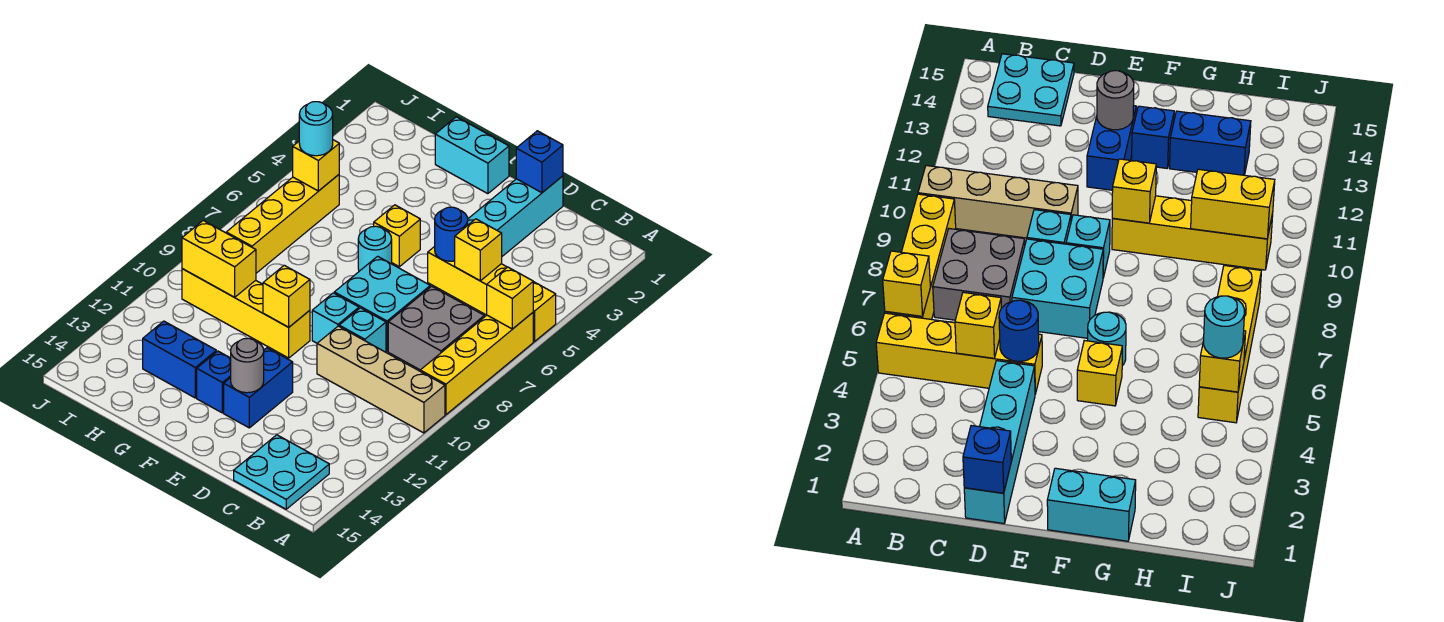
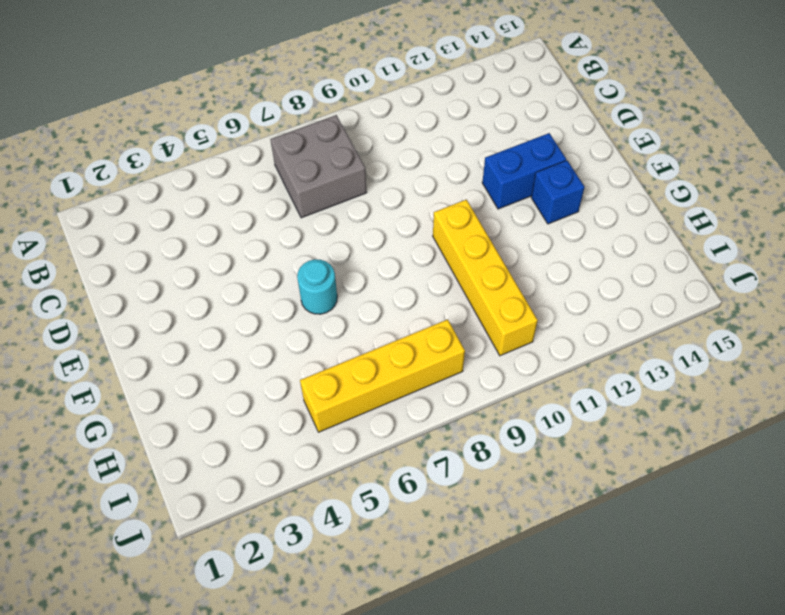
none -> yellow brick A5:D5 level 1
none -> yellow brick A6:A9 level 1
none -> tan brick A10:D10 level 1

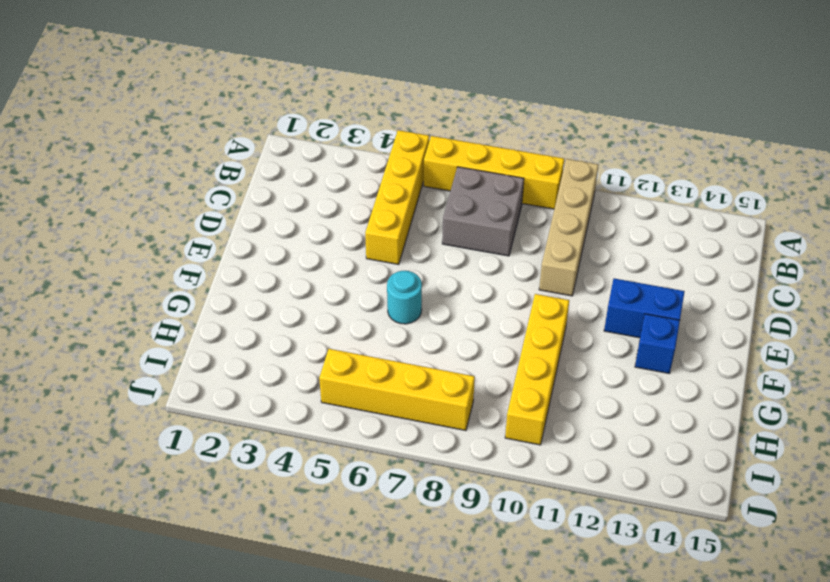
none -> cyan plate B14:C15 level 1
none -> cyan brick D1:D4 level 1
none -> cyan brick D7:E8 level 1

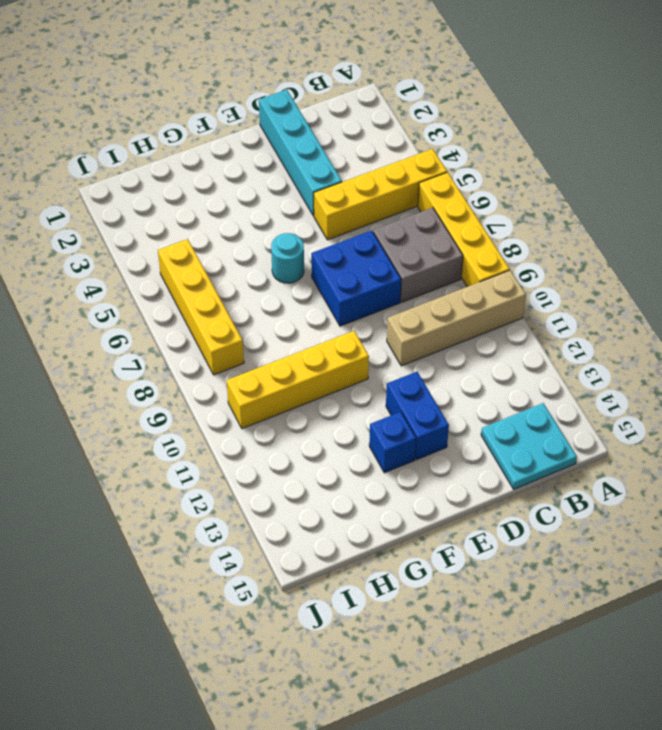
blue brick D7:E8 level 1 -> cyan brick D7:E8 level 1
none -> cyan brick D9 level 1
none -> cyan brick E9 level 1
none -> cyan brick F1:G1 level 1

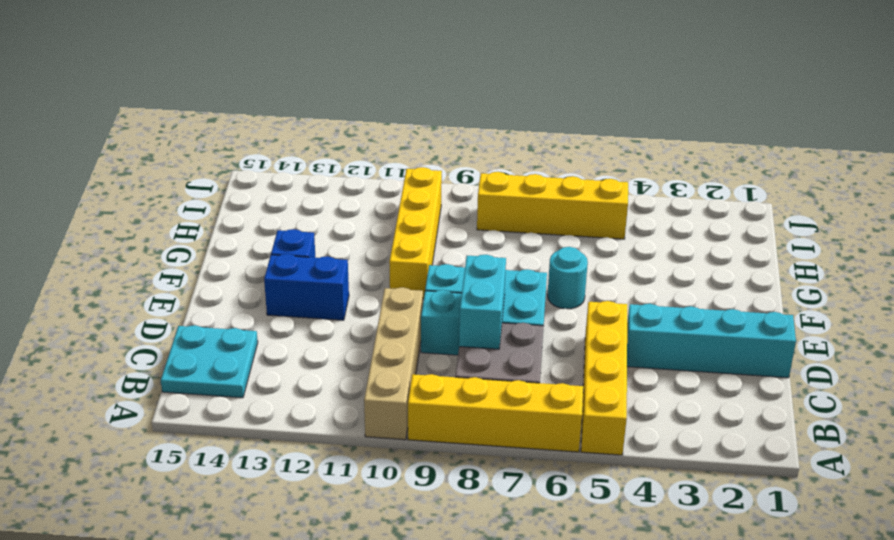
cyan brick C8:D8 level 2 -> cyan brick F1:G1 level 1
none -> yellow brick F5 level 1
none -> blue brick G13:H13 level 1
none -> yellow brick A6 level 2

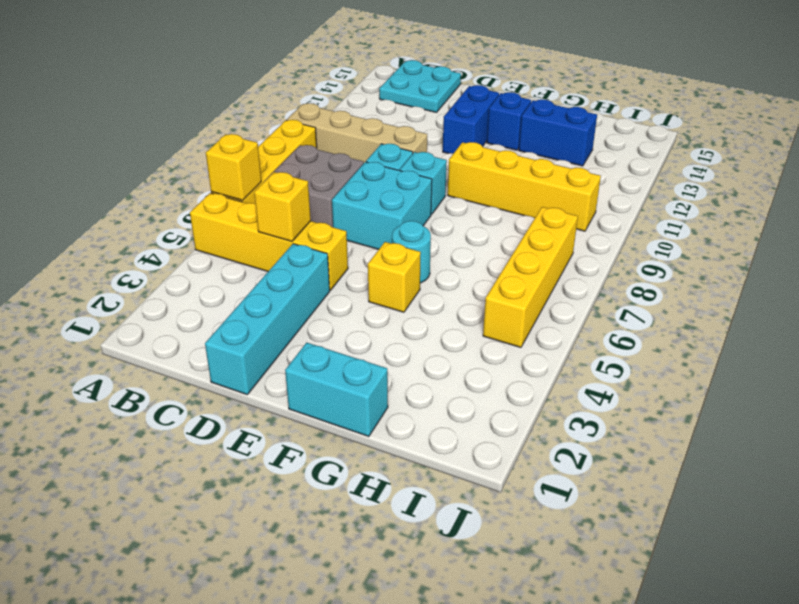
none -> blue brick D1 level 2
none -> blue round brick D5 level 2
none -> grey round brick E13 level 2

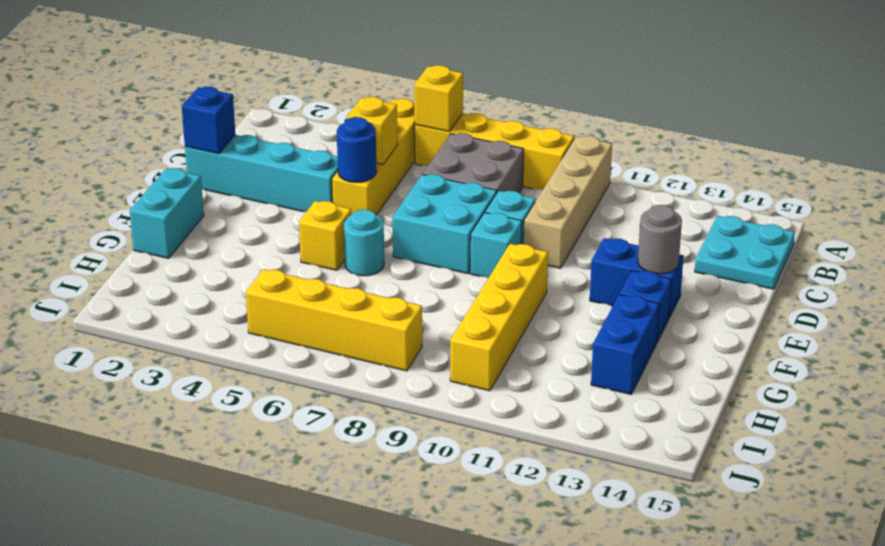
none -> yellow brick F10 level 2
none -> yellow brick H10:I10 level 2
none -> yellow brick I5 level 2

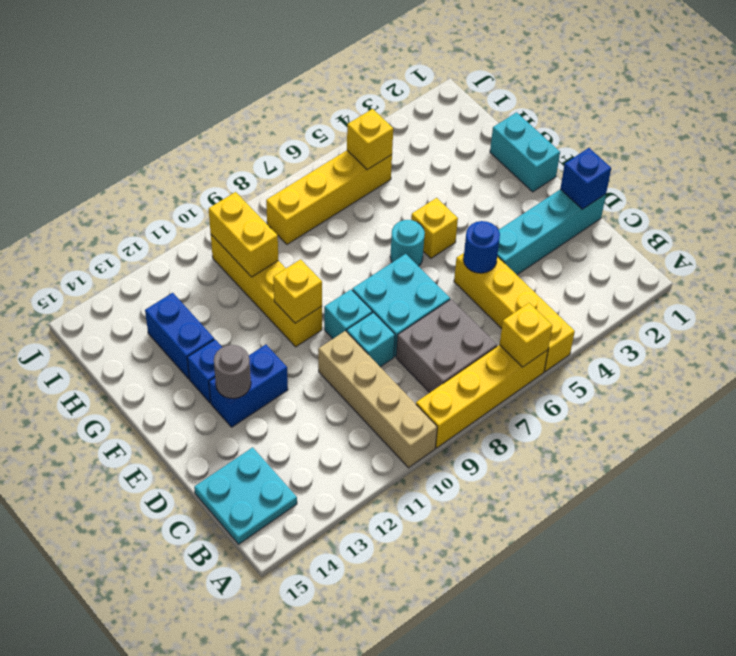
none -> yellow brick C5 level 2
none -> cyan round brick I5 level 3

